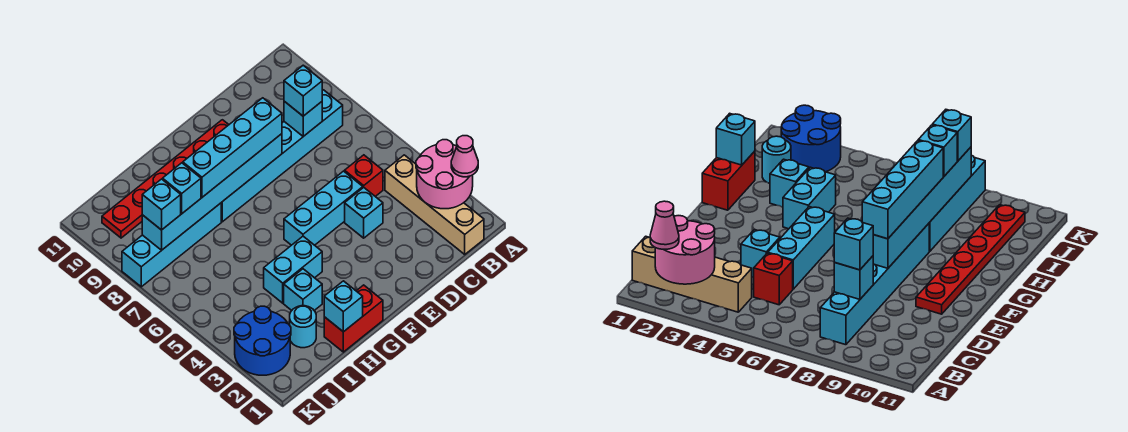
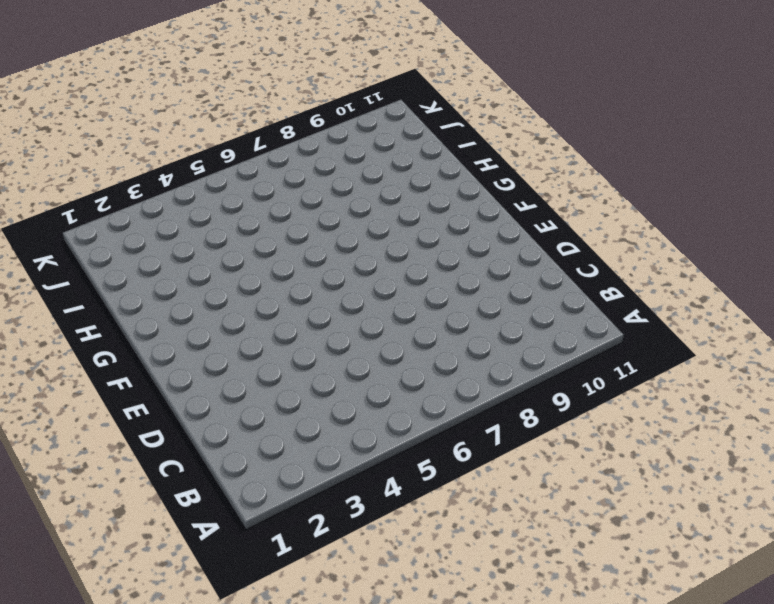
none -> tan brick B1:B4 level 1
none -> cyan brick B8:G8 level 1
none -> red brick C5 level 1

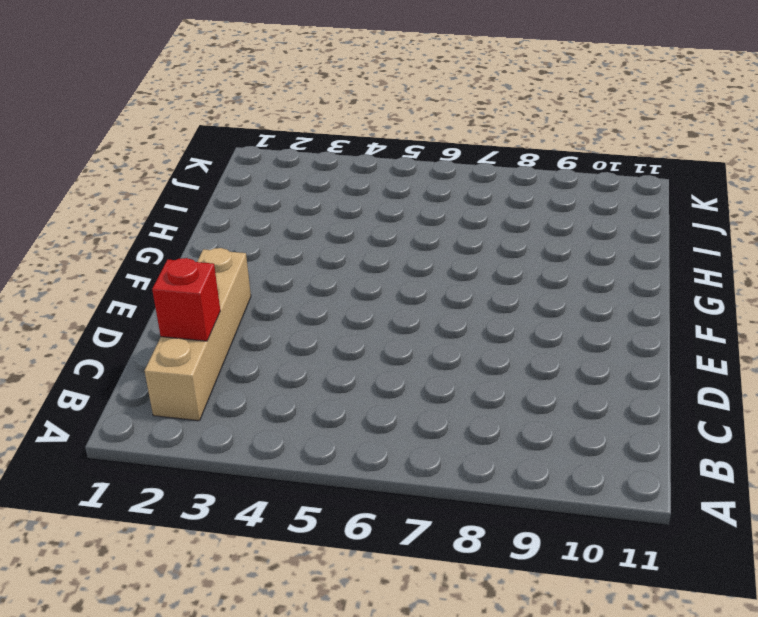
tan brick B2:E2 level 1 -> tan brick B1:B4 level 1
red brick C2 level 2 -> red brick C5 level 1
none -> cyan brick B8:G8 level 1
none -> cyan brick D4 level 1
none -> cyan brick D5:F5 level 1

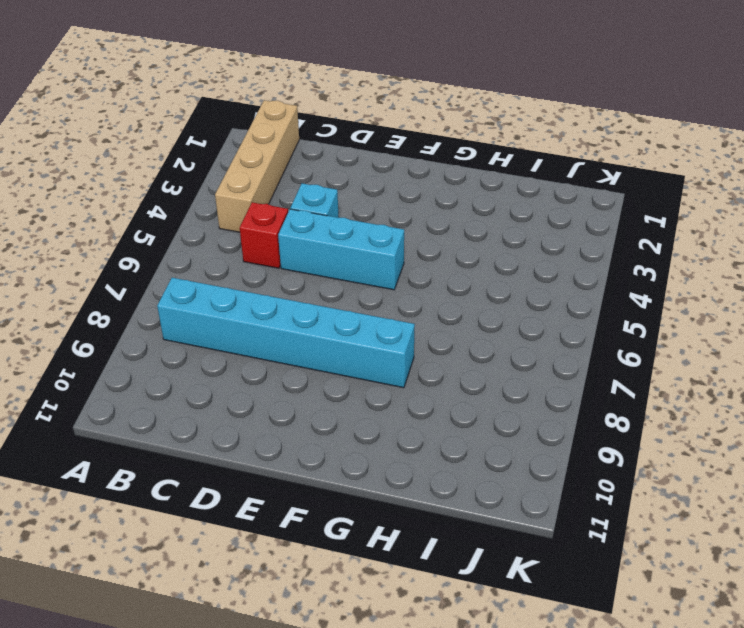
none -> red plate E10:J10 level 1
none -> red brick G1:H1 level 1
none -> cyan brick G4:H4 level 1

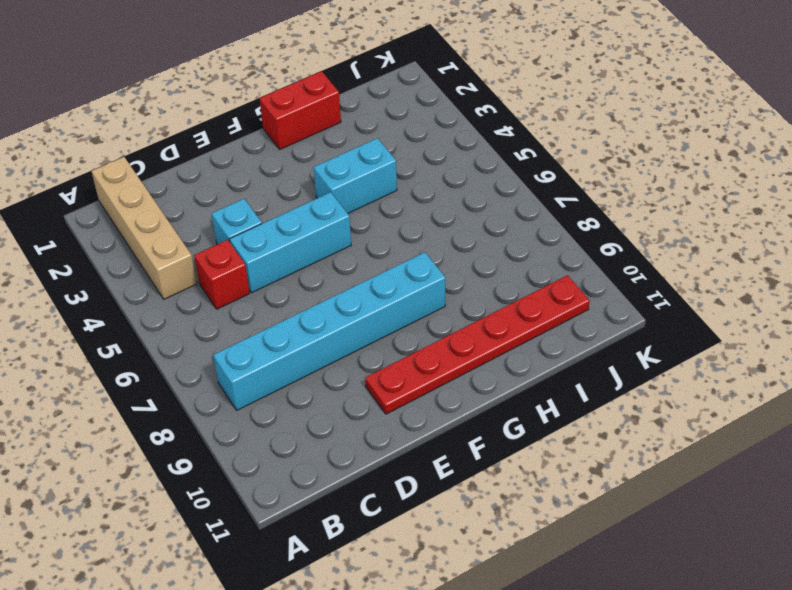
none -> cyan brick H3 level 1
none -> cyan brick H8:K8 level 1
none -> cyan round brick I2 level 1

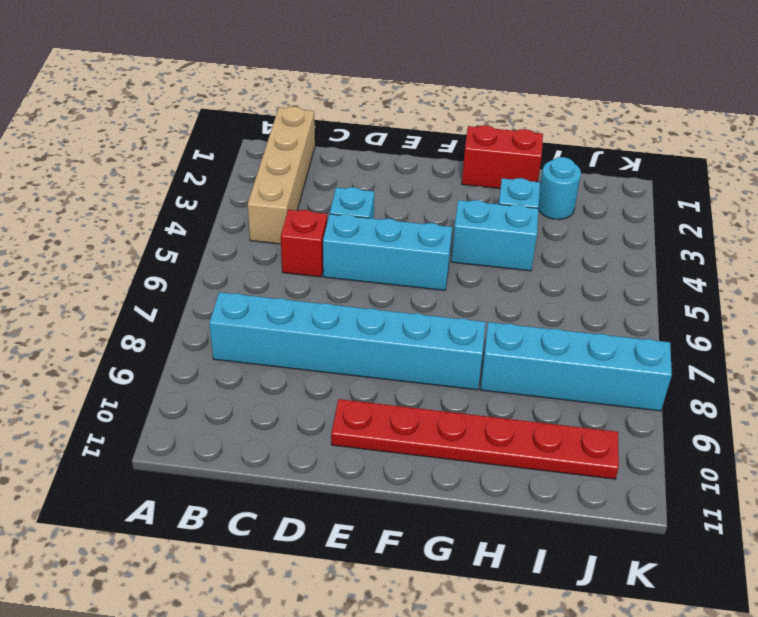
none -> blue round brick J2:K3 level 1
none -> pink round brick A2:B3 level 2
none -> cyan brick C8 level 2

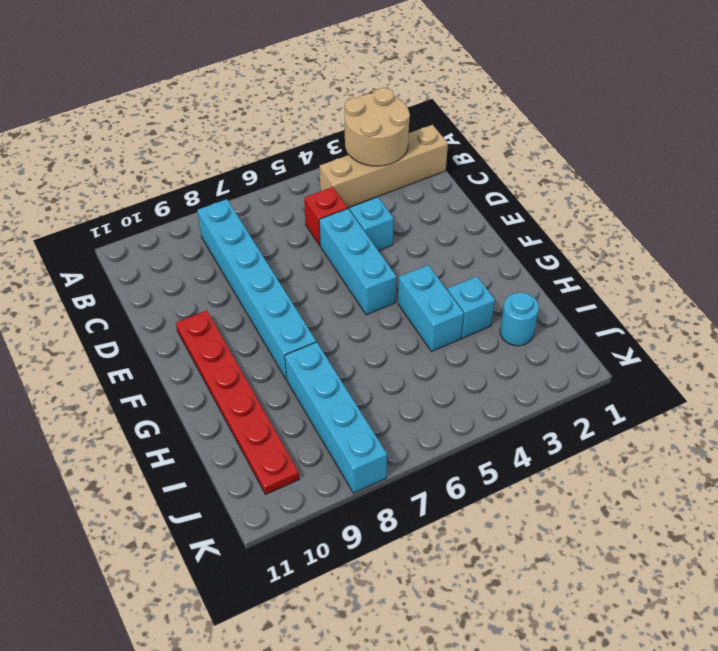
tan round brick A2:B3 level 2 -> pink round brick A2:B3 level 2
none -> red brick G1:H1 level 1
none -> blue round brick J2:K3 level 1
none -> cyan brick C8 level 2

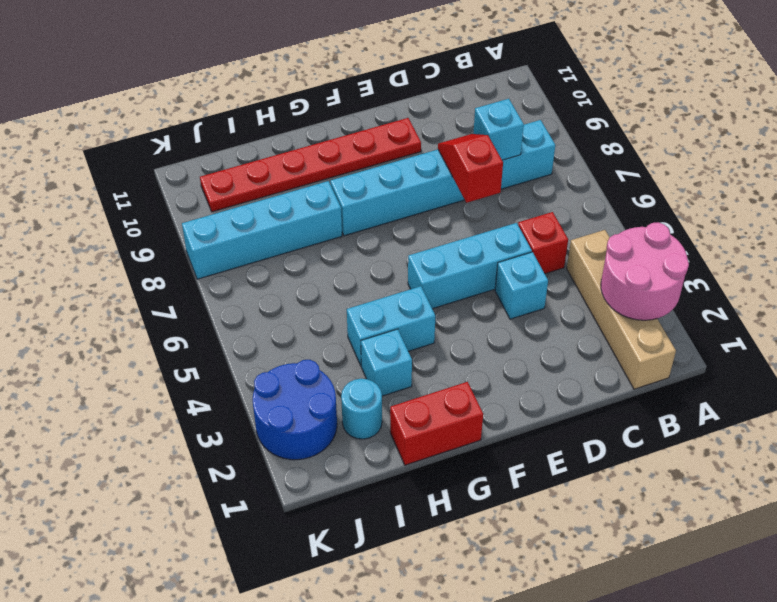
red slope D7:D8 level 2 top 7 -> none
none -> cyan brick E8:J8 level 2
none -> cyan brick H1 level 2
none -> pink cone A2 level 3

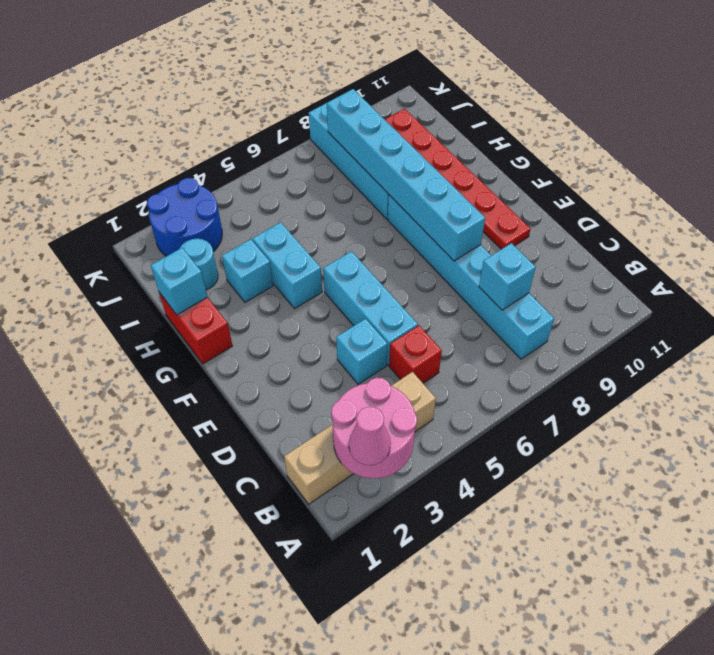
none -> cyan brick C8 level 3
none -> cyan brick E8:H8 level 3
none -> cyan brick I8 level 3

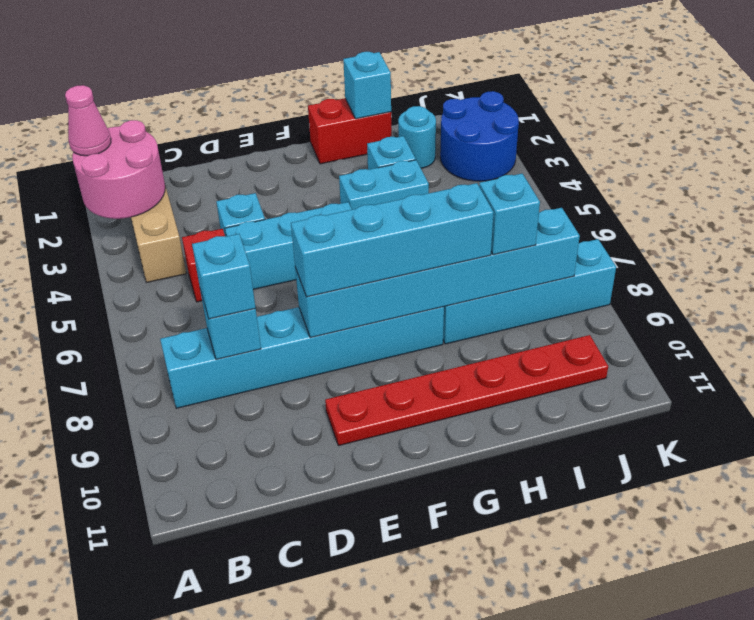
none -> cyan brick J8 level 3

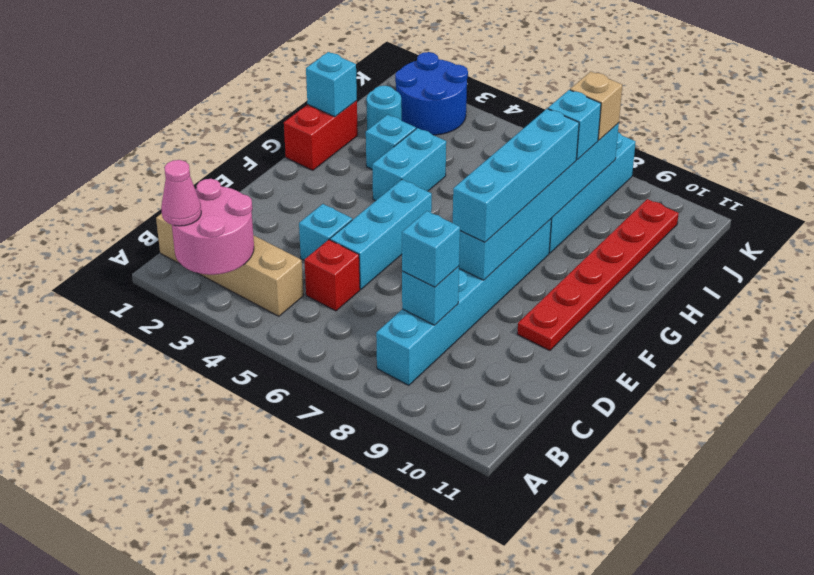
tan brick J8 level 3 -> cyan brick J8 level 3

